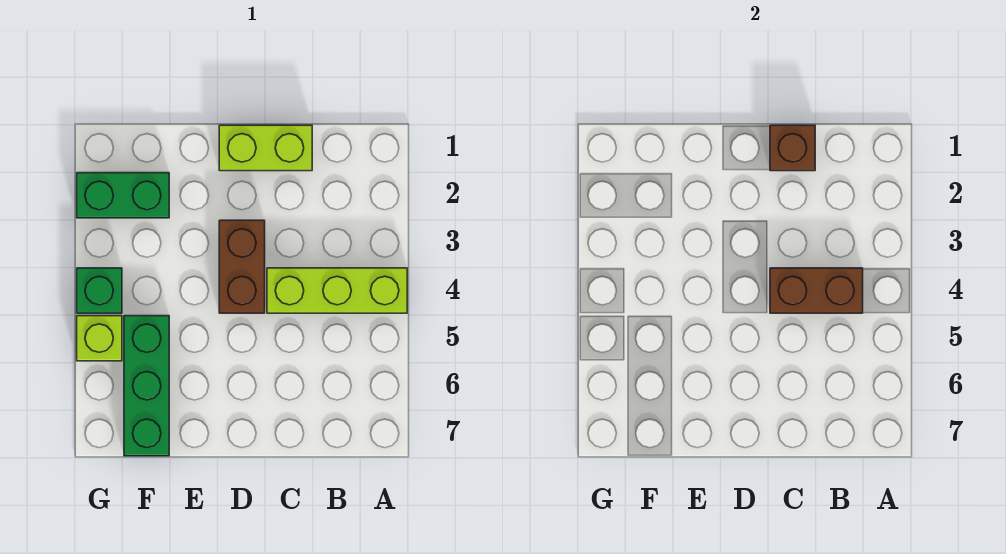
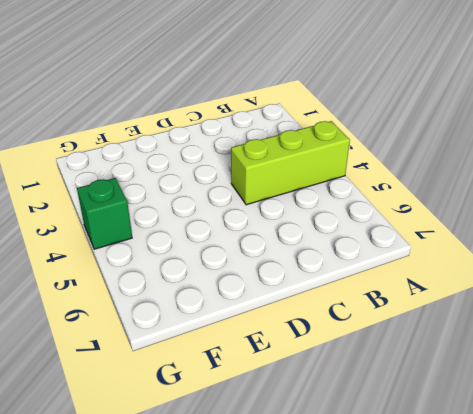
none -> lime brick C1:D1 level 1
none -> brown brick D3:D4 level 1

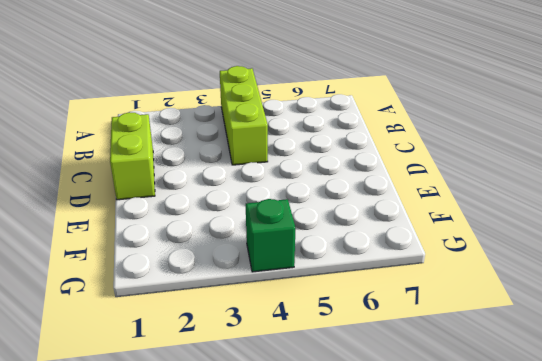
none -> brown brick D3:D4 level 1
none -> green brick F2:G2 level 1

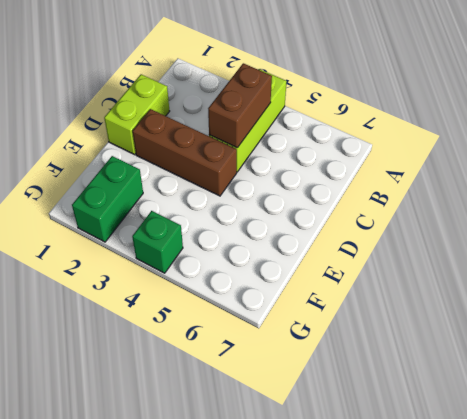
brown brick D2:D4 level 1 -> brown brick D3:D4 level 1
none -> green brick F5:F7 level 1
none -> lime brick G5 level 1

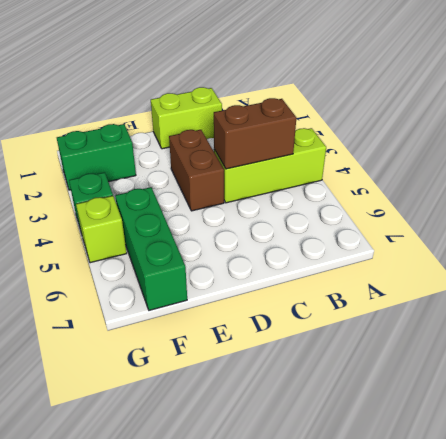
none -> brown brick C1 level 2

